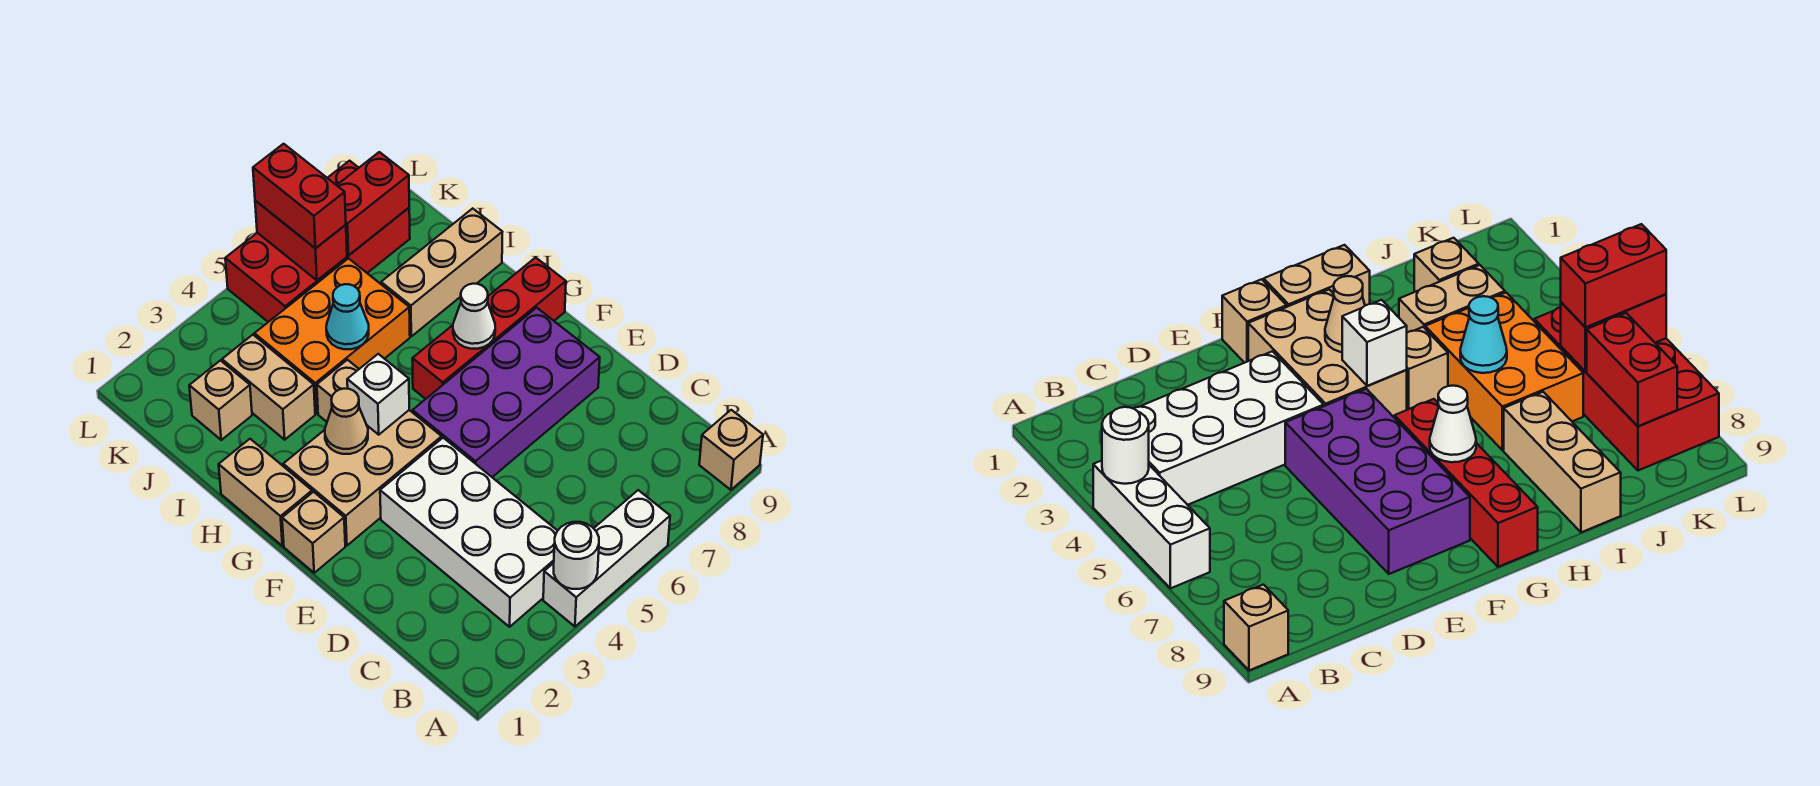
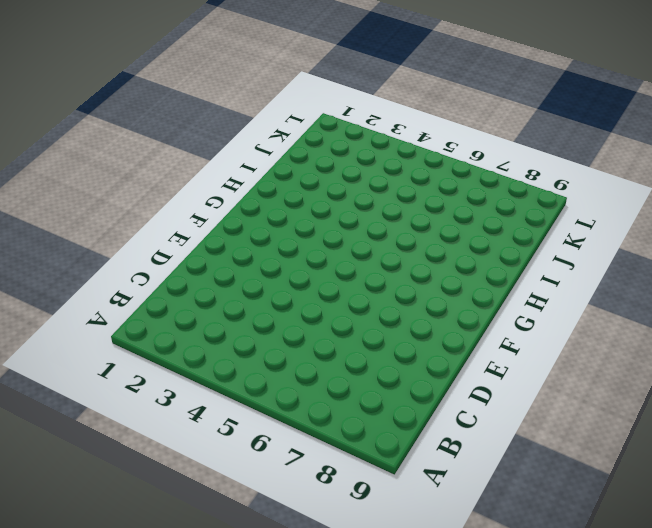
none -> white brick A4:A6 level 1
none -> tan brick A9 level 1
none -> white brick B3:E4 level 1

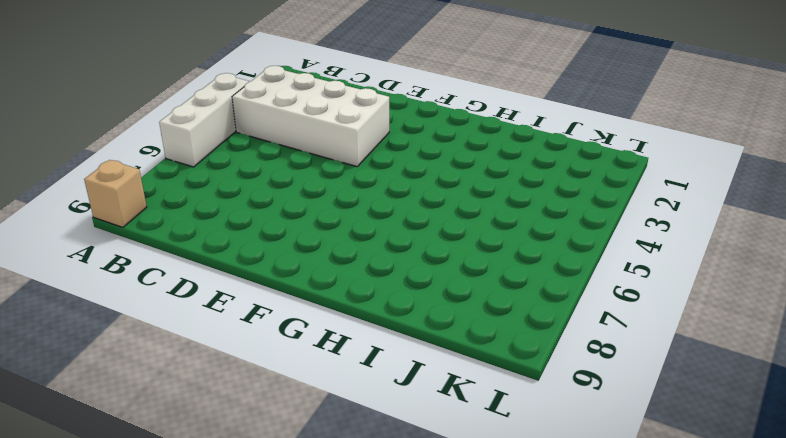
none -> purple brick E5:F8 level 1
none -> tan brick F1 level 1
none -> tan brick F2:G4 level 1

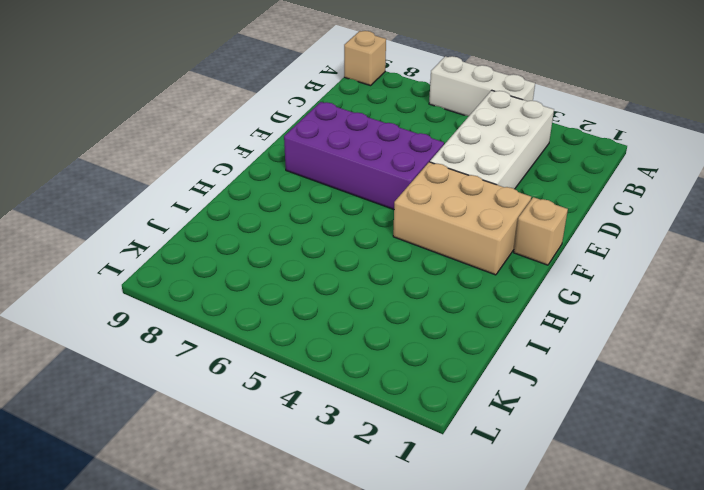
none -> tan brick G1:H1 level 1
none -> red brick G6:G9 level 1
none -> tan brick H4 level 1

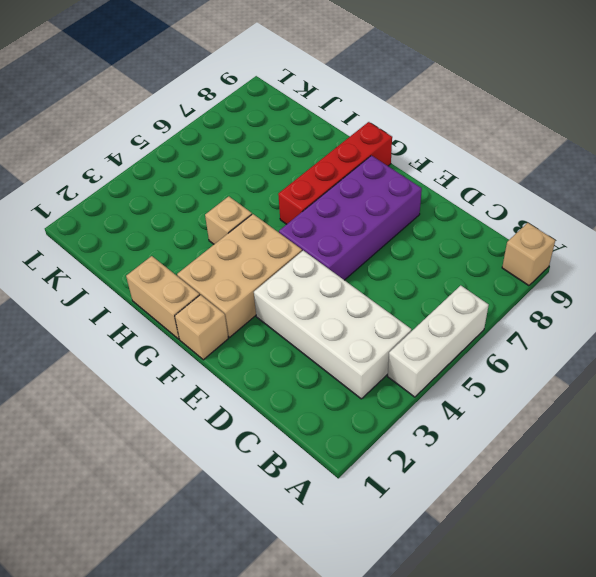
none -> tan brick I3:J3 level 1
none -> orange brick I4:J6 level 1
none -> tan brick I7:I9 level 1

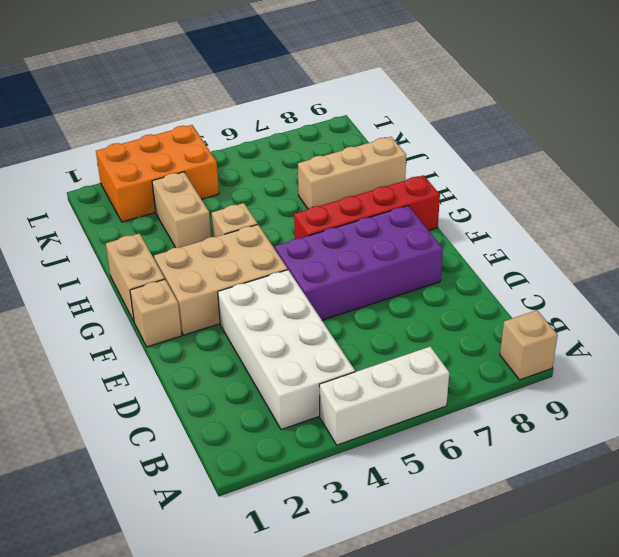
orange brick K2:L4 level 1 -> orange brick I4:J6 level 1
none -> tan brick J2 level 1
none -> red brick K5:L8 level 1
none -> white round brick A4 level 2

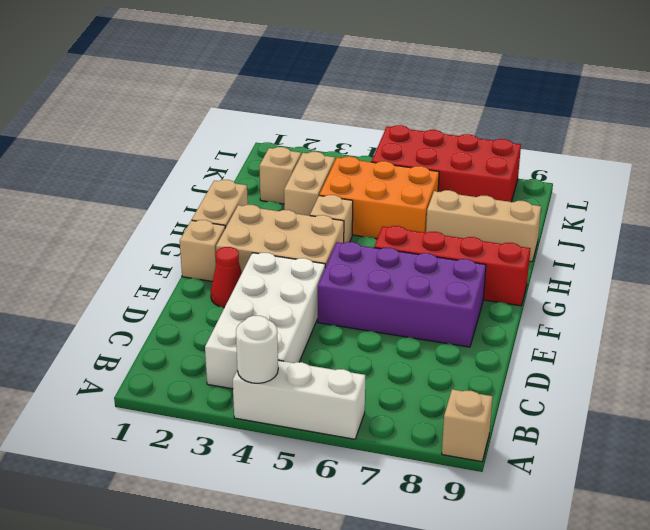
red cone E2 level 1 -> none
none -> tan cone G3 level 2
none -> white brick G4 level 2
none -> white cone G7 level 2

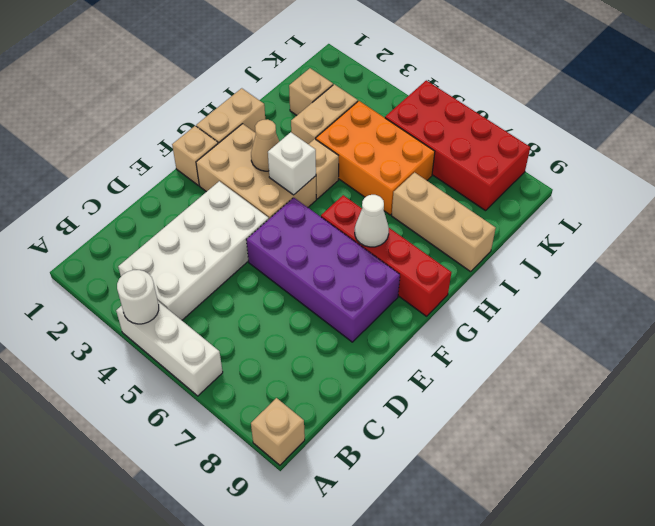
none -> cyan cone I5 level 2
none -> red brick K6:L6 level 2
none -> red brick K7:K8 level 2

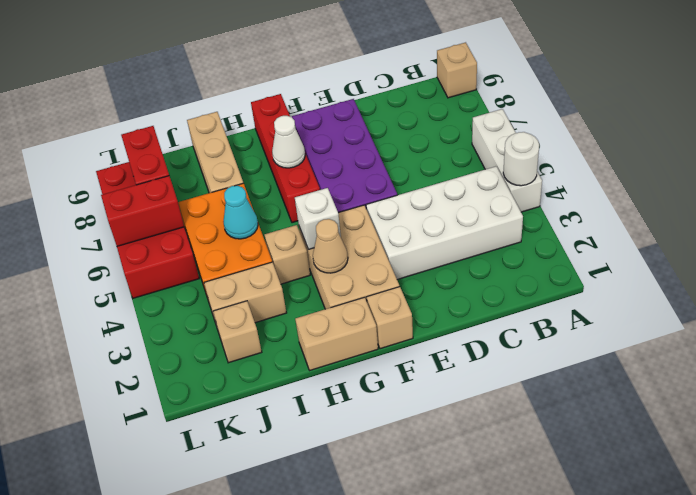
none -> red brick K6:L6 level 3

